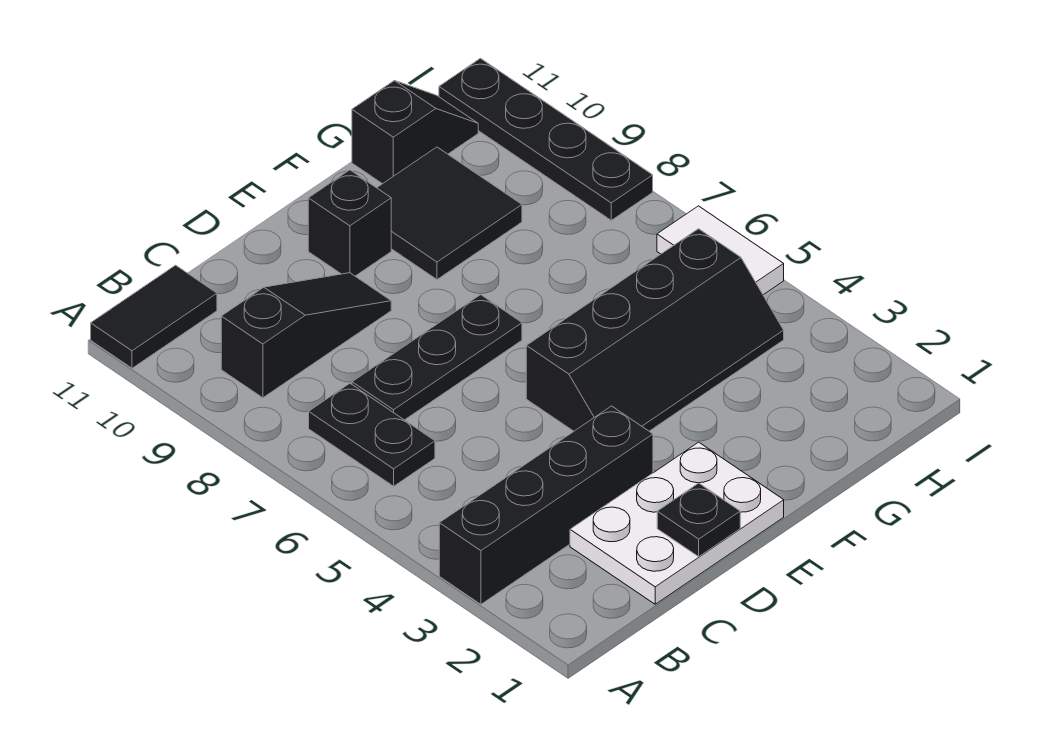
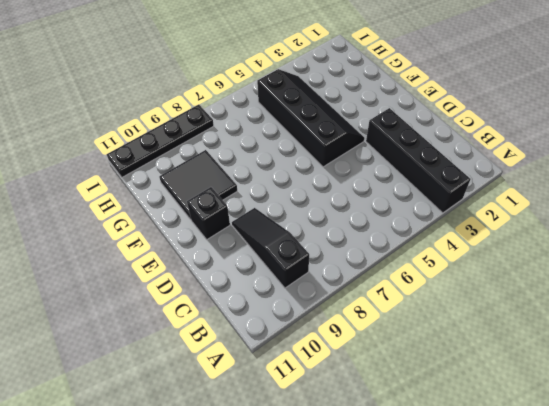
none -> black tile A11:B11 level 1
none -> black plate B6:B7 level 1
none -> white plate C1:E2 level 1

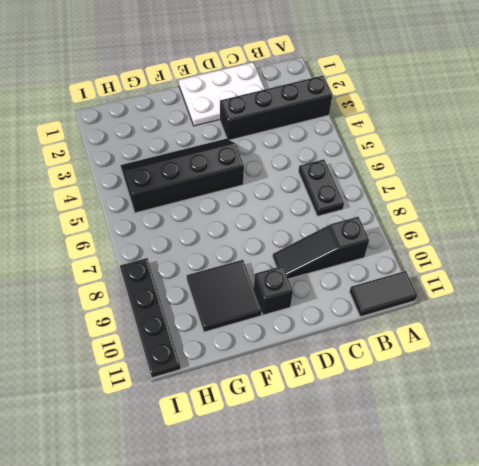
none -> black plate C7:E7 level 1
none -> black slope G11:H11 level 1 top G
none -> white tile I5:I6 level 1

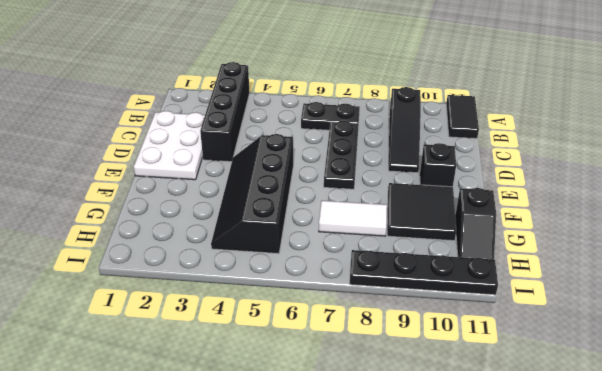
white tile G7:G8 level 1 -> white tile I5:I6 level 1
none -> black plate D1 level 2

